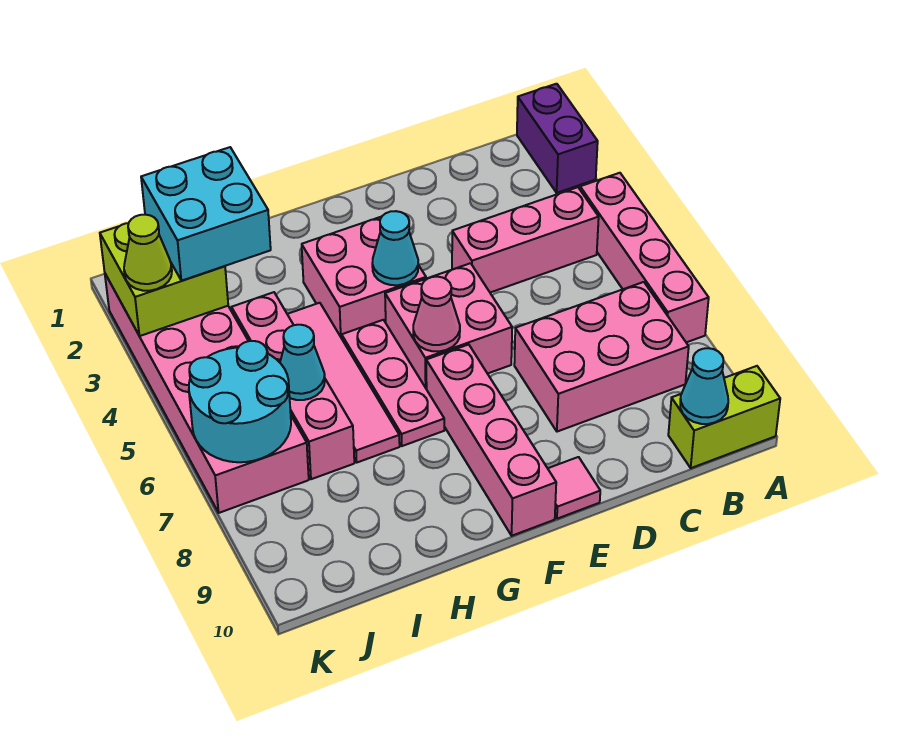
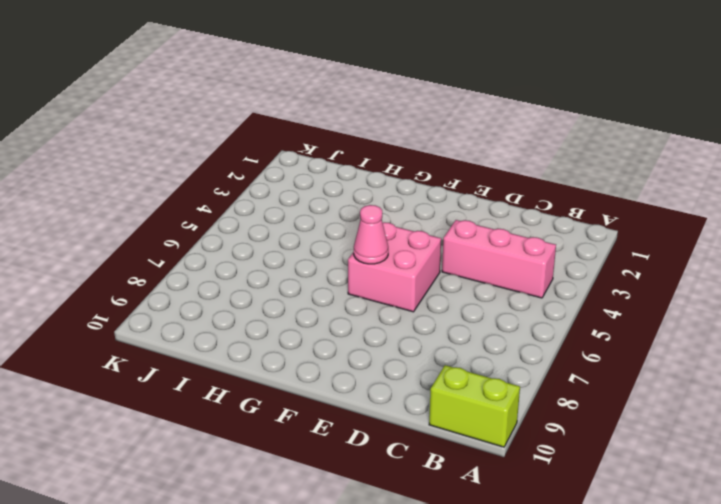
none -> purple brick A1:A2 level 1
none -> pink brick A4:A7 level 1
none -> pink brick B7:D8 level 1

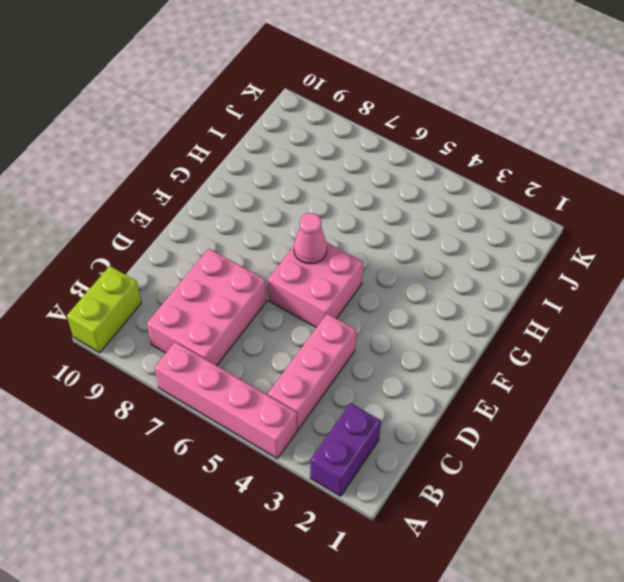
purple brick A2:B2 level 1 -> purple brick A1:A2 level 1
none -> pink tile E10 level 1
none -> pink brick F3:G4 level 1
none -> pink brick F7:F10 level 1

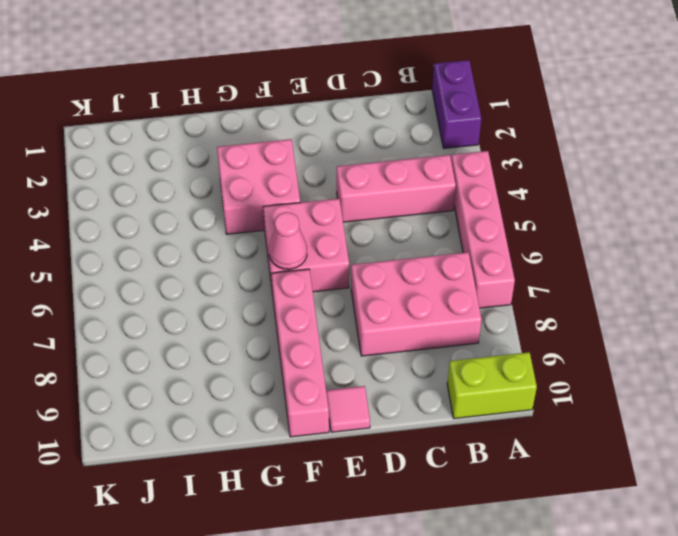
none -> pink plate G5:G7 level 1
none -> pink tile H4:H7 level 1
none -> pink brick I4:I7 level 1

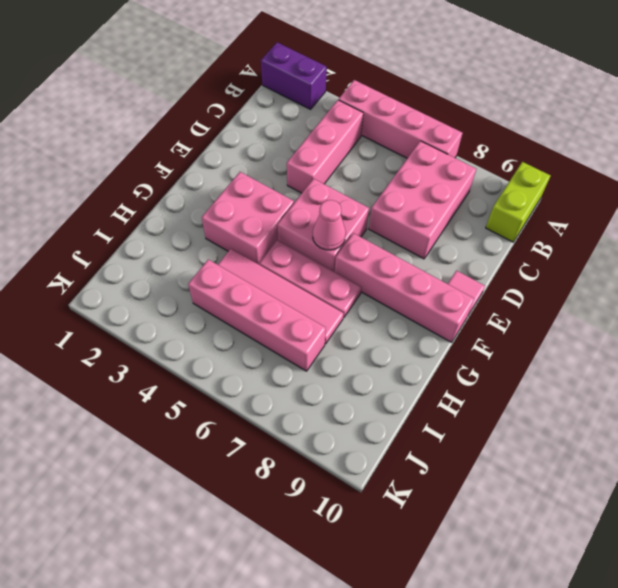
none -> pink brick J2:K7 level 1
none -> cyan cone B10 level 2
none -> cyan cone F4 level 2

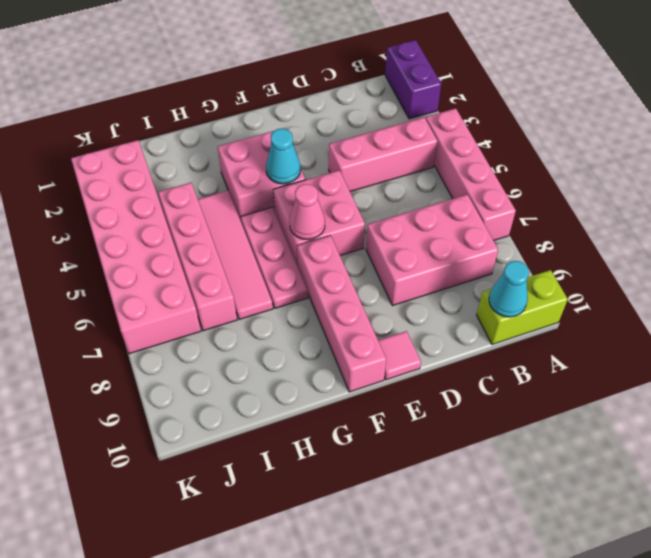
none -> cyan cone I6 level 2
none -> lime brick J2:K3 level 2
none -> cyan round brick J6:K7 level 2

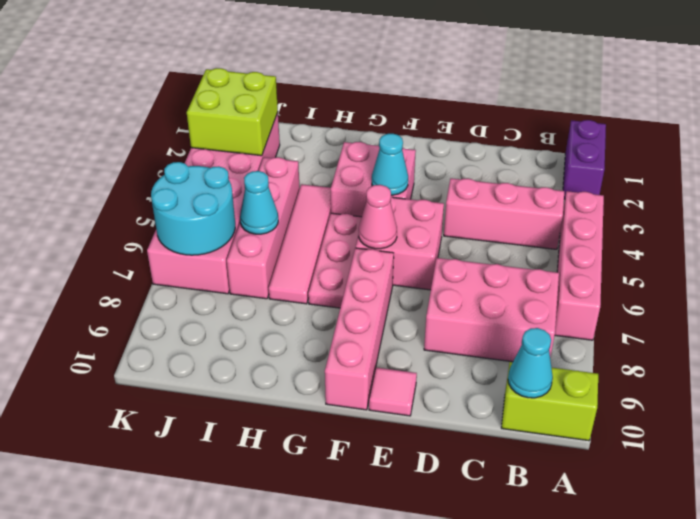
none -> cyan brick I2:J3 level 3
none -> lime cone K3 level 3

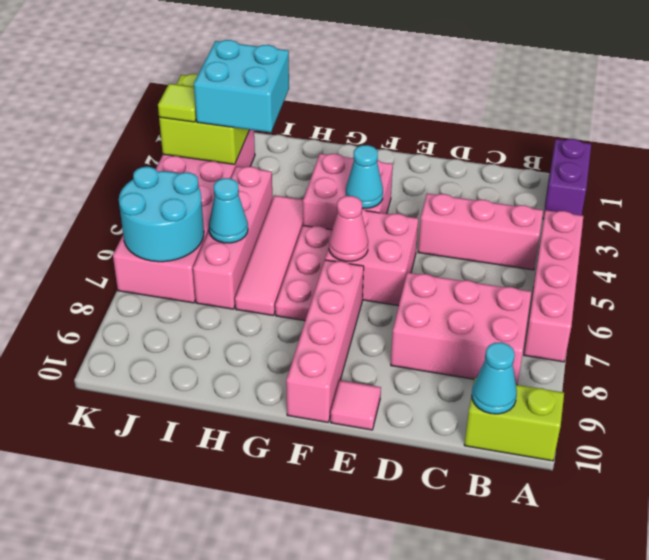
lime tile K3 level 3 -> lime cone K3 level 3

